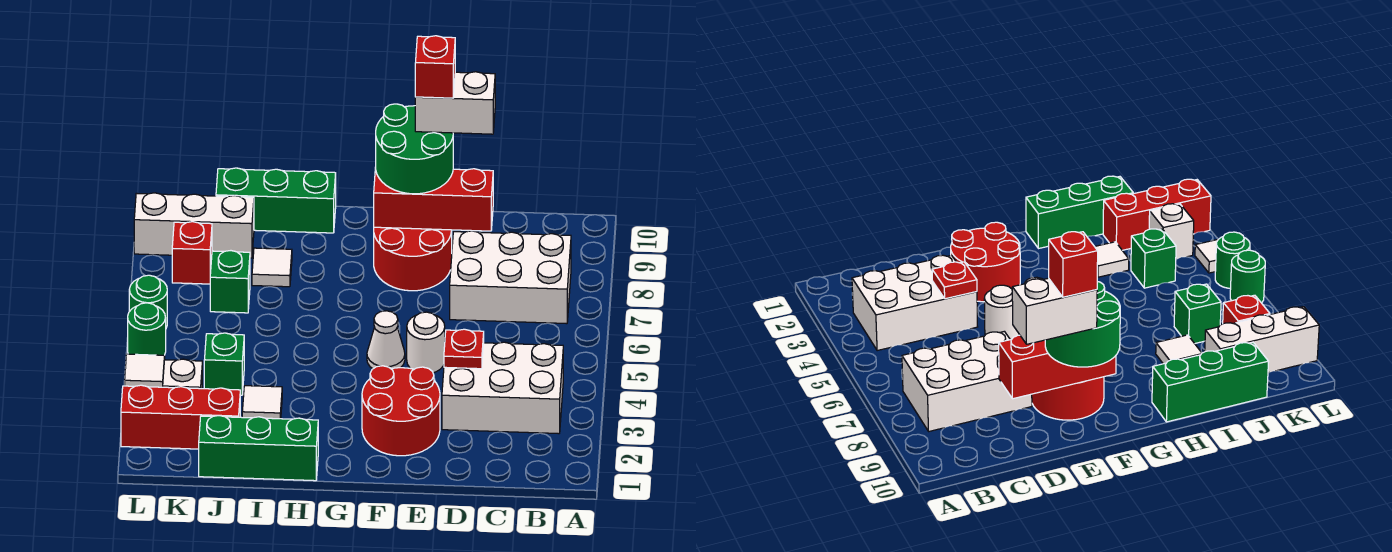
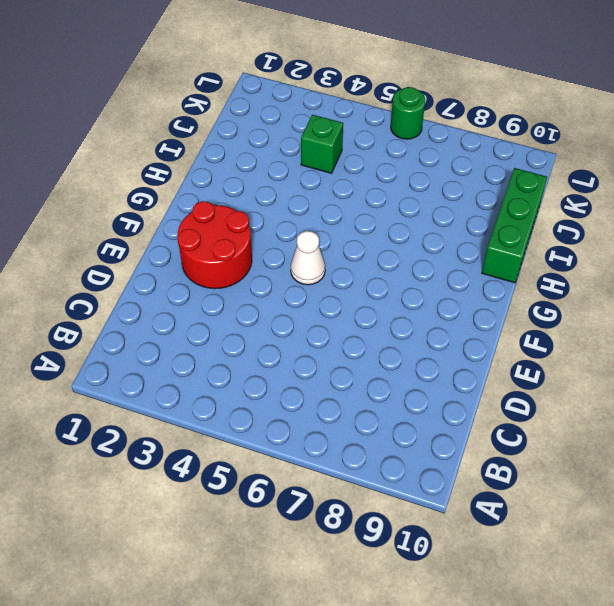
none -> white brick B3:D4 level 1
none -> white brick B7:D8 level 1
none -> white round brick E5 level 1

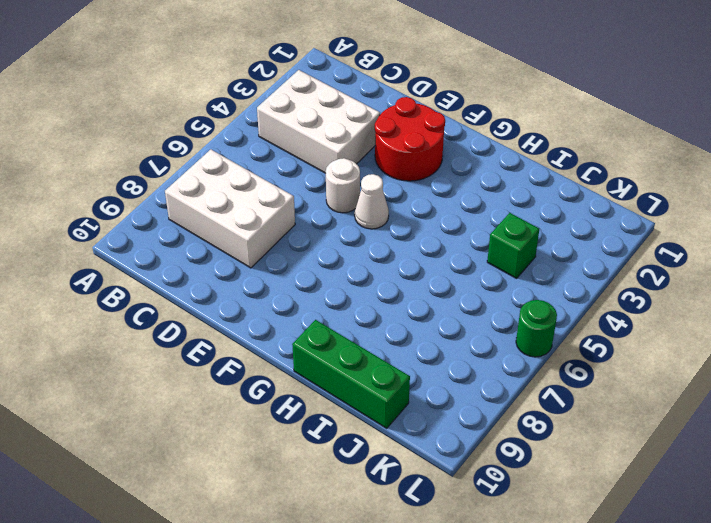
none -> red round brick E8:F9 level 1
none -> green brick H1:J1 level 1
none -> white tile I3 level 1

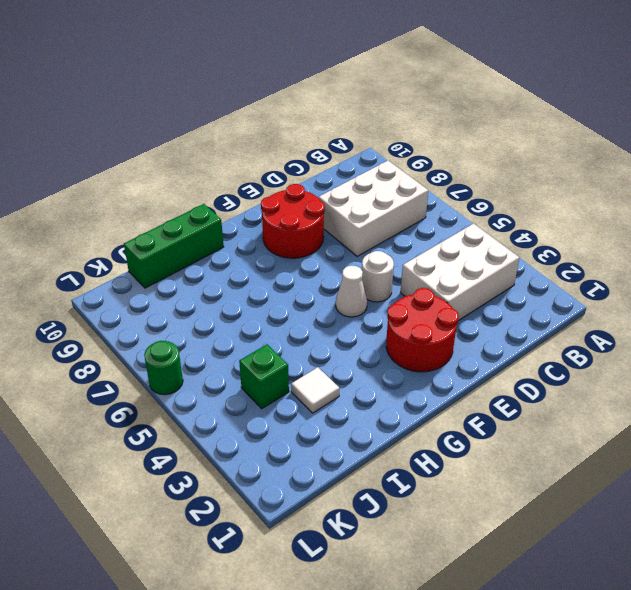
none -> green brick H1:J1 level 1
none -> white tile I8 level 1
none -> red brick J2:L2 level 1

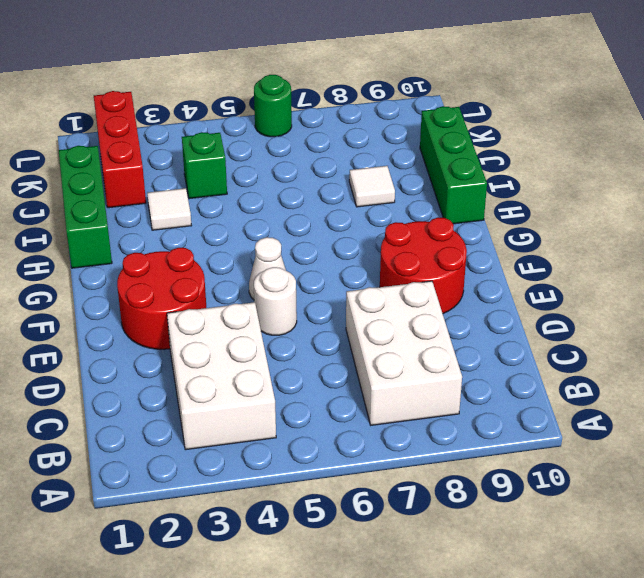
none -> green brick J7 level 1
none -> white brick J9:L9 level 1
none -> white brick K3 level 1

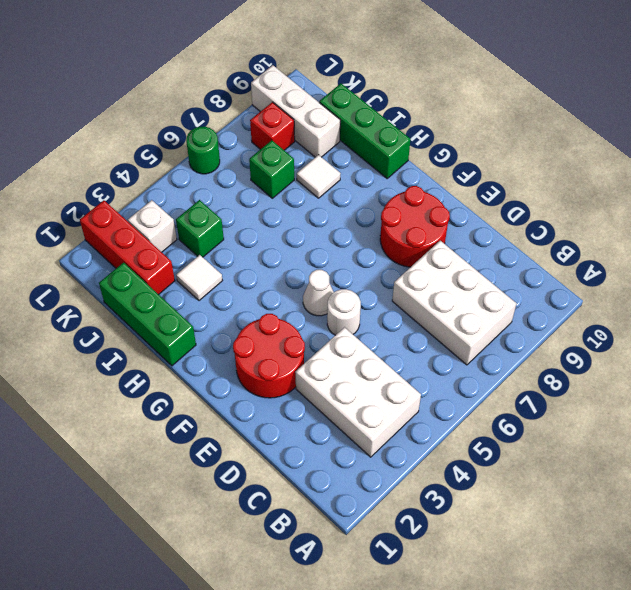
none -> white tile L4 level 1
none -> green round brick L5 level 1
none -> red plate D4 level 2

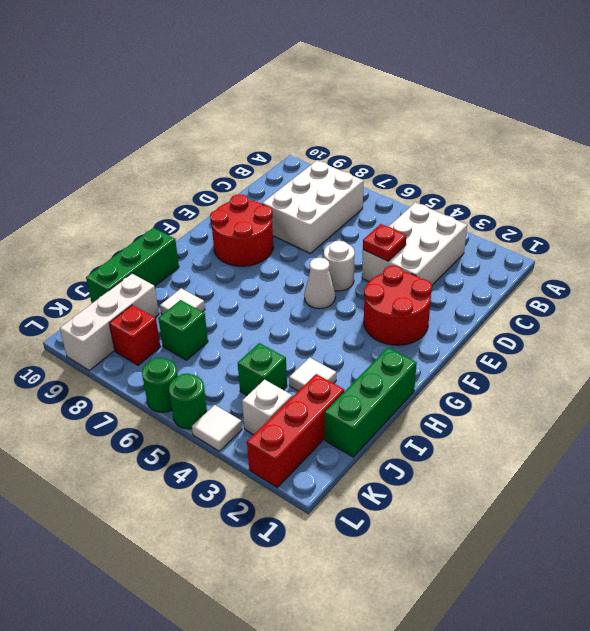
none -> red brick D9:F9 level 2
none -> green round brick E9:F10 level 3
none -> white brick D10:E10 level 4

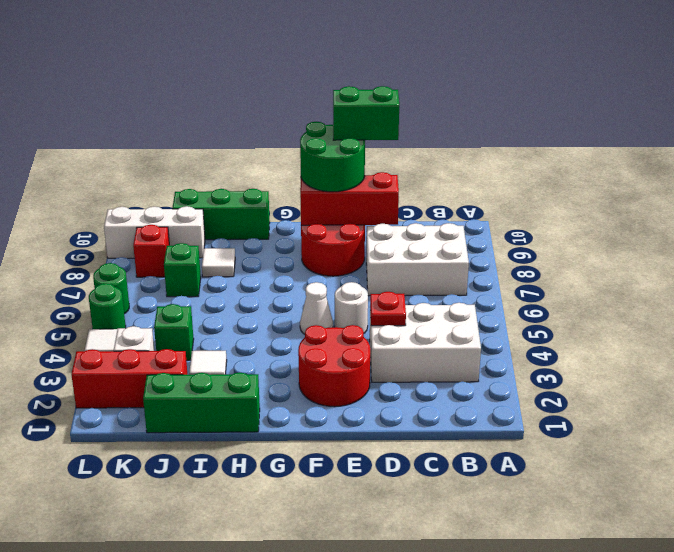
green brick D10:E10 level 4 -> white brick D10:E10 level 4
none -> red brick E10 level 5

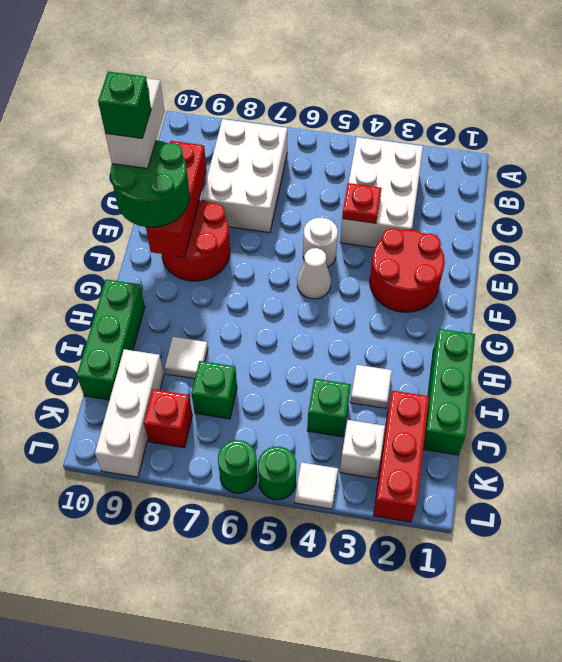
green brick E10 level 5 -> red brick E10 level 5

